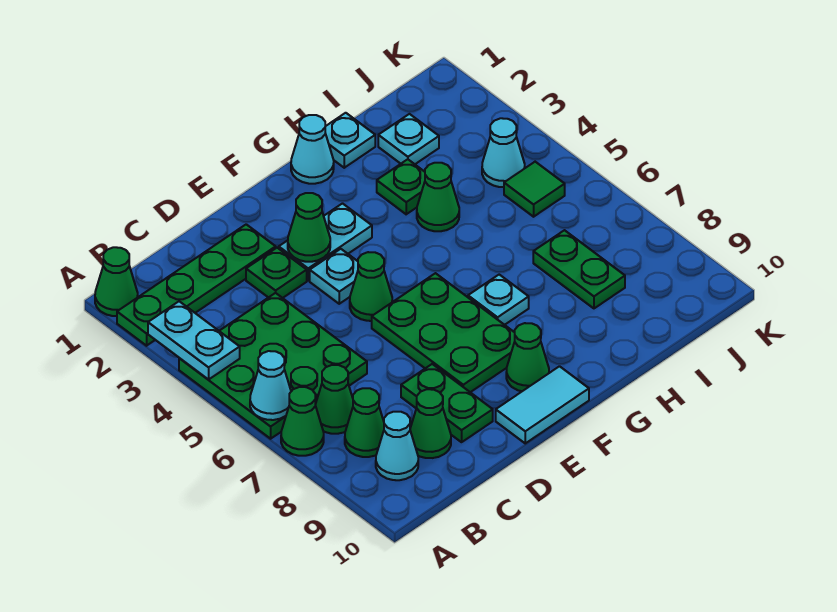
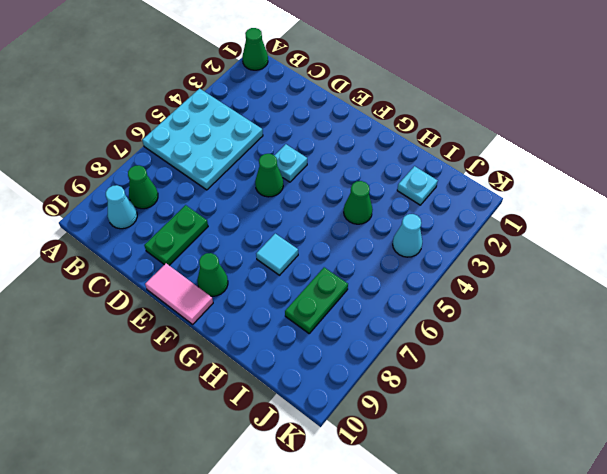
cyan plate A4:C6 level 1 -> green plate A4:C6 level 1
pink tile E10:F10 level 1 -> cyan tile E10:F10 level 1
cyan tile G7 level 1 -> cyan plate G7 level 1
none -> green plate A2:D2 level 1
none -> green cone A7 level 1
none -> green cone B7 level 1

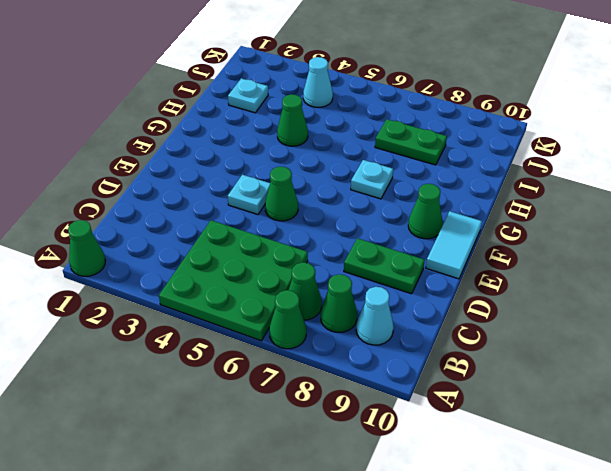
none -> green plate A2:D2 level 1
none -> green cone C9 level 1
none -> green plate D3 level 1

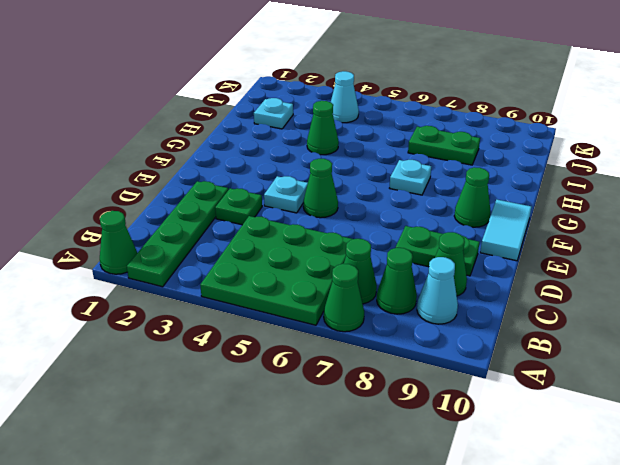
none -> cyan plate E3:F3 level 1
none -> green plate E6:F8 level 1
none -> cyan cone G1 level 1

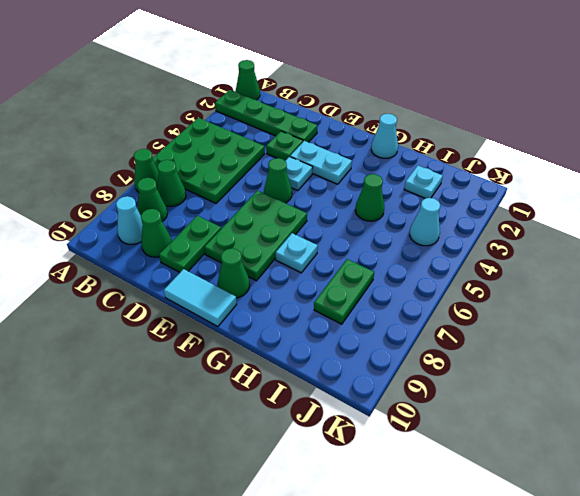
none -> cyan plate H1 level 1
none -> green plate H3 level 1
none -> green tile J5 level 1

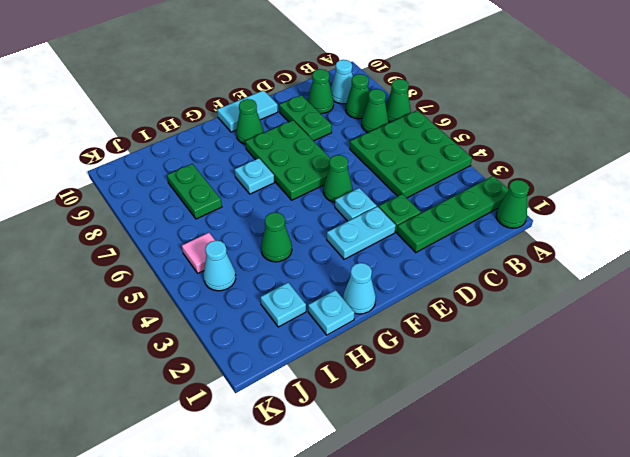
pink tile J5 level 1 -> green tile J5 level 1
none -> green plate H3 level 1
none -> cyan plate A3:A4 level 2
none -> cyan cone A6 level 2

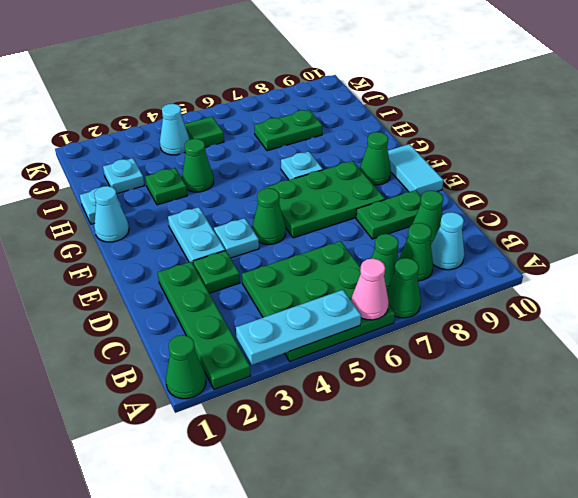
cyan plate A3:A5 level 2 -> cyan plate A3:A4 level 2
pink cone A6 level 2 -> cyan cone A6 level 2
none -> green cone E3 level 2

